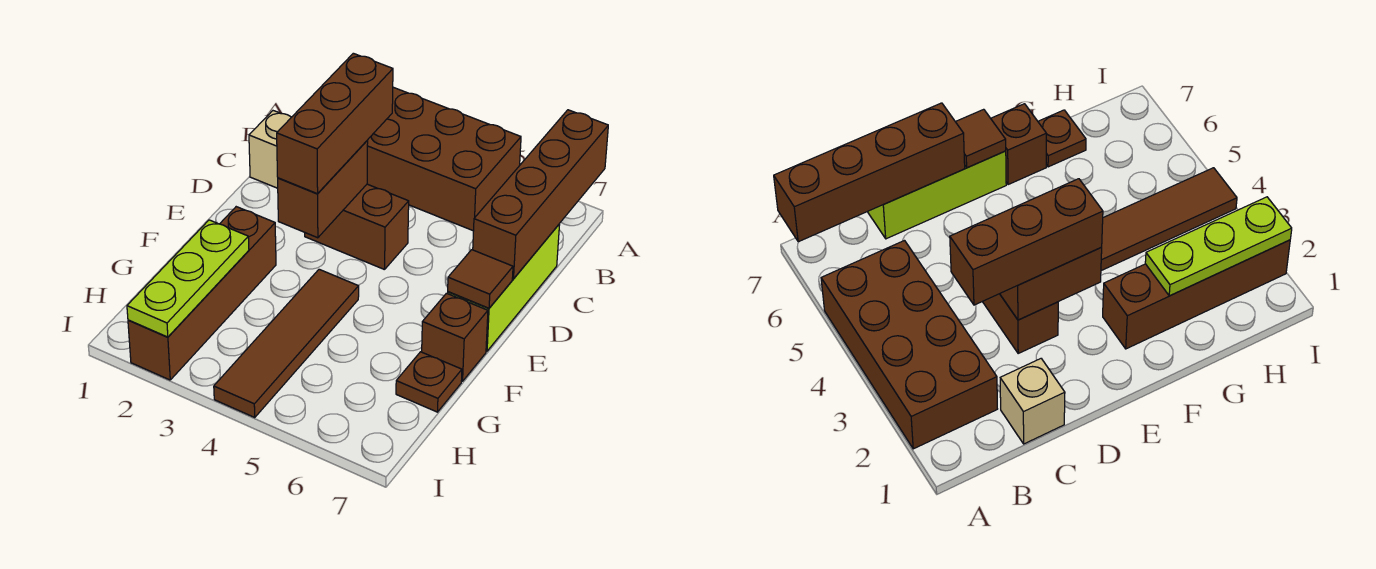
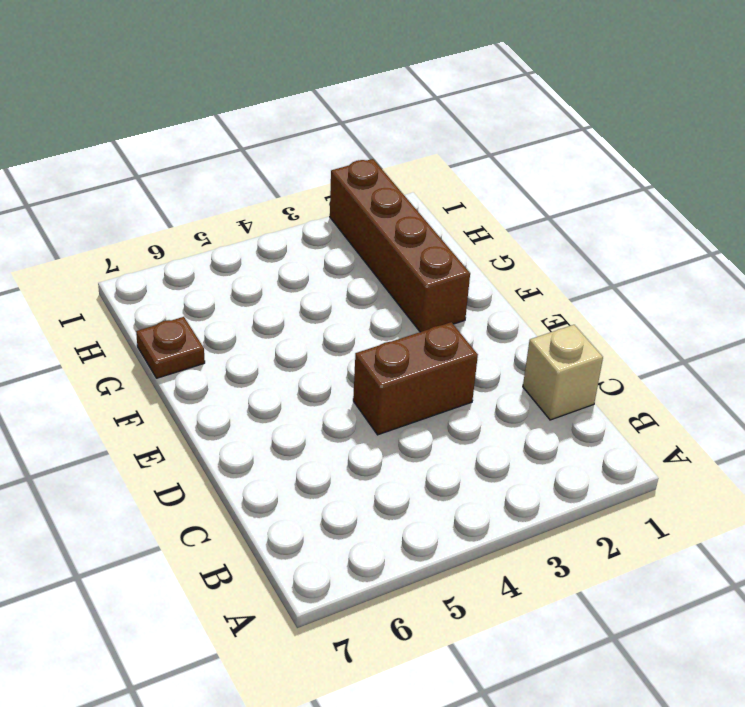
none -> brown brick A2:B5 level 1
none -> lime brick C7:E7 level 1
none -> brown tile F4:I4 level 1

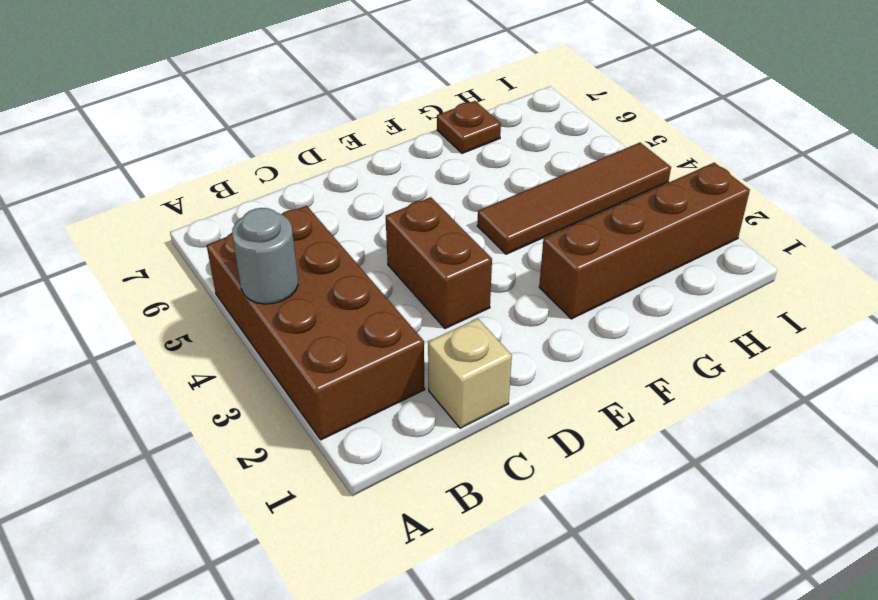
grey round brick A4 level 2 -> none
none -> lime brick C7:E7 level 1
none -> brown brick F7 level 1
none -> brown brick A7:D7 level 2

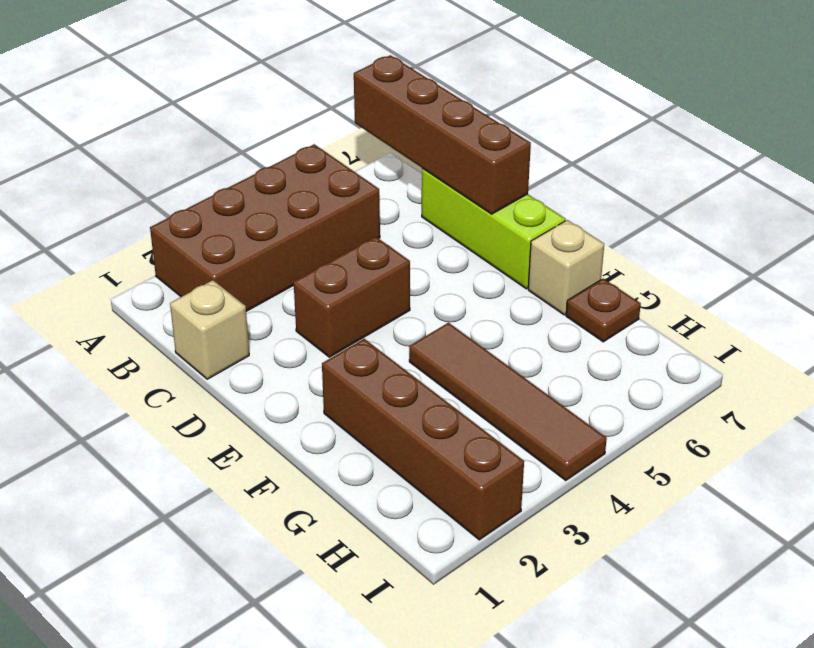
tan brick F7 level 1 -> brown brick F7 level 1
none -> brown brick D3:E3 level 2
none -> brown tile E7 level 2
none -> lime plate G2:I2 level 2

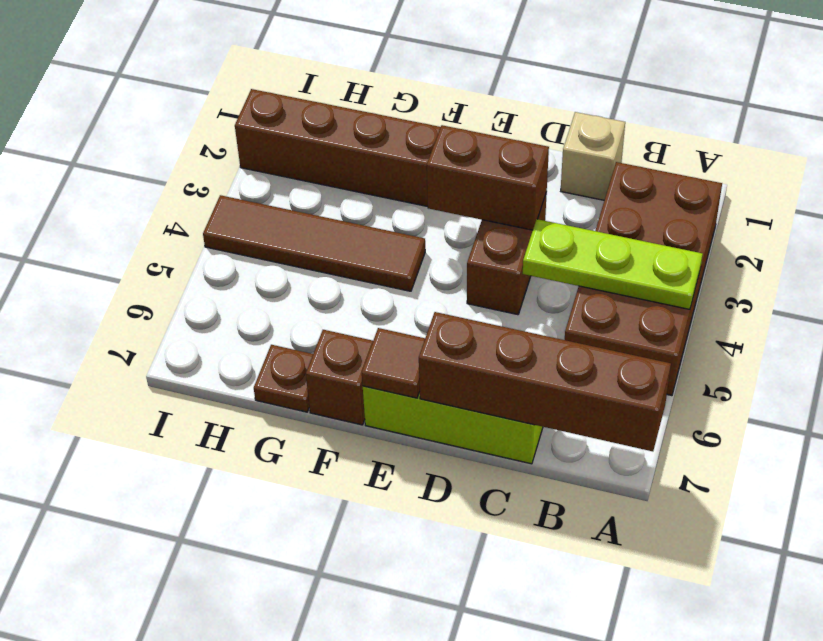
lime plate A4:C4 level 2 -> lime plate G2:I2 level 2
none -> brown brick C3:E3 level 3

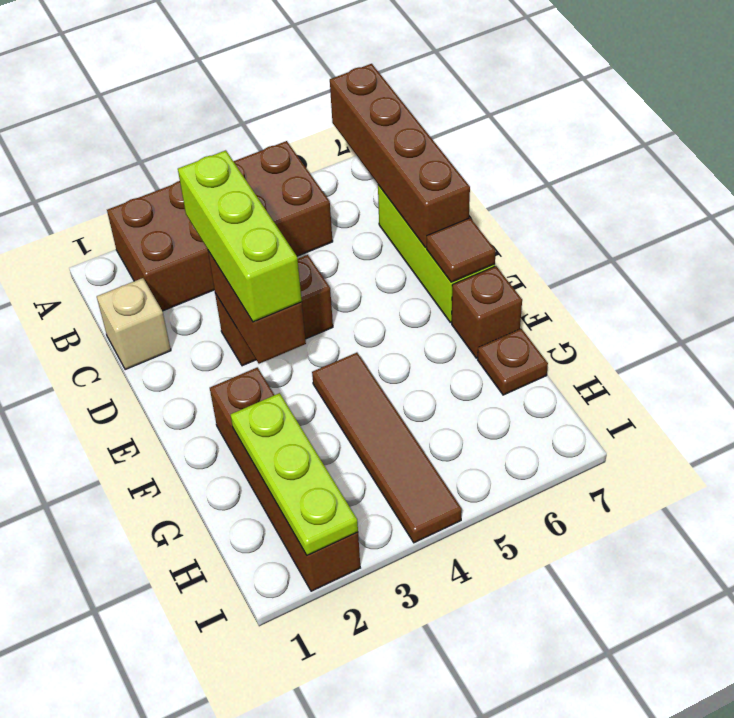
lime brick C3:E3 level 3 -> brown brick C3:E3 level 3

